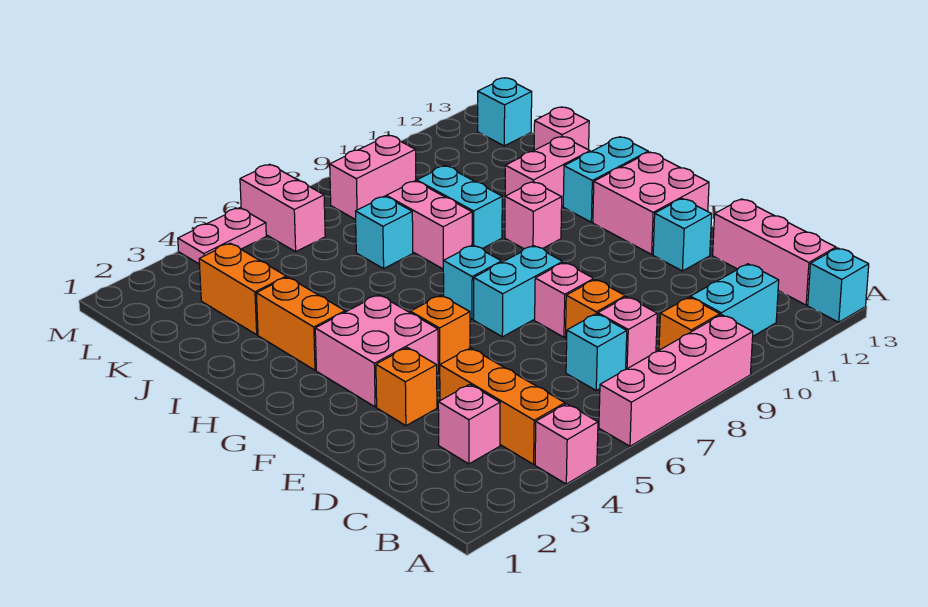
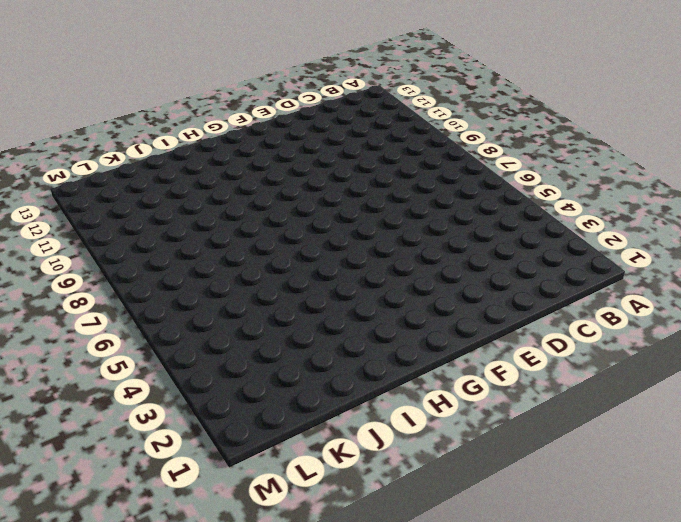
none -> pink brick A4 level 1
none -> pink brick A6:A9 level 1
none -> cyan brick A13 level 1
none -> orange brick B4:D4 level 1

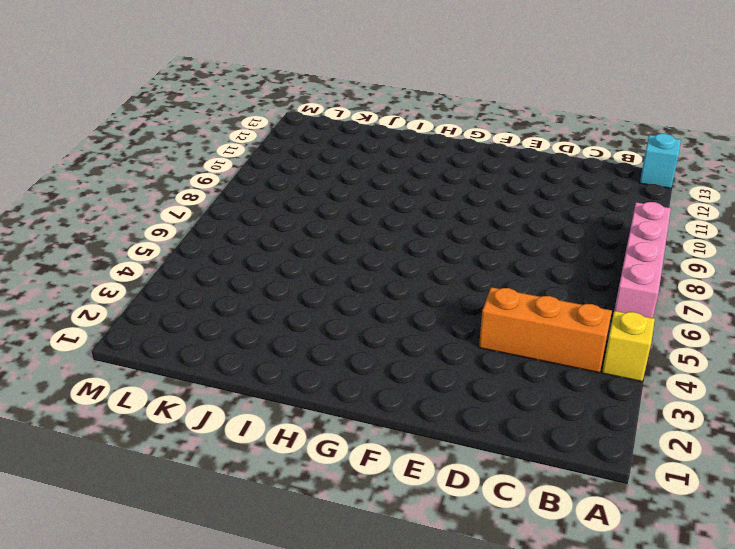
yellow brick A4 level 1 -> pink brick A4 level 1
none -> orange brick B9 level 1
none -> cyan brick B10:B11 level 1
none -> pink brick B13:D13 level 1
none -> pink brick C3 level 1

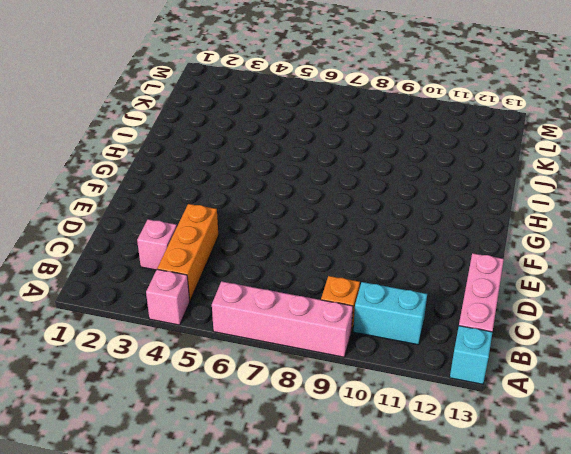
none -> cyan brick C7 level 1
none -> pink brick C8 level 1
none -> orange brick D8 level 1
none -> orange brick E3 level 1

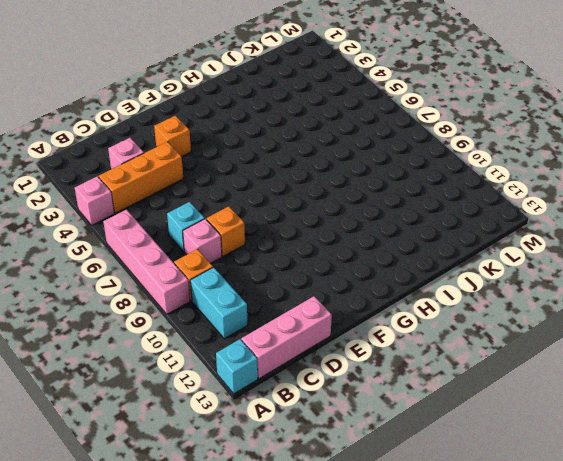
none -> pink brick E8 level 1
none -> cyan brick E12 level 1
none -> pink brick F3:G4 level 1
none -> orange brick F5 level 1

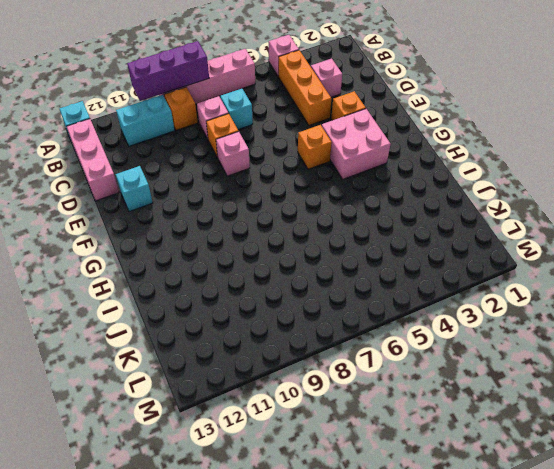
purple brick A8:A10 level 2 -> none
none -> cyan brick F7:F8 level 1
none -> pink brick F12:G13 level 1
none -> cyan brick G7 level 1
none -> orange brick H3:I3 level 1

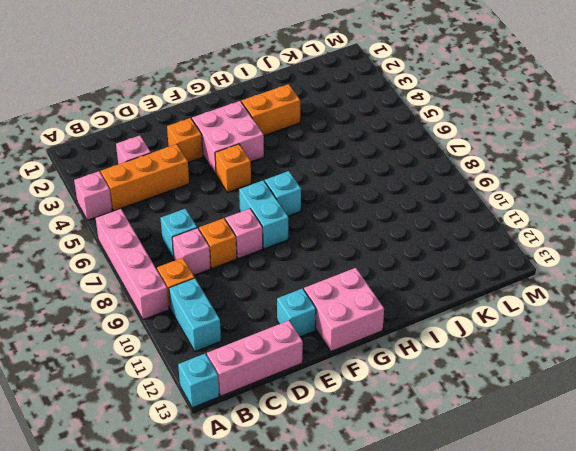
none -> pink brick H10 level 1
none -> cyan brick H12:H13 level 1
none -> pink brick I8:J8 level 1
none -> cyan brick I9:J9 level 1

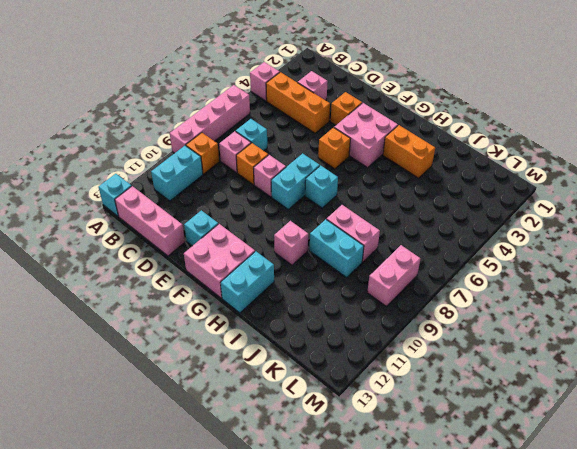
none -> pink brick I11:I12 level 1
none -> orange brick J3:K3 level 1
none -> cyan brick J7 level 1
none -> pink brick J13 level 1

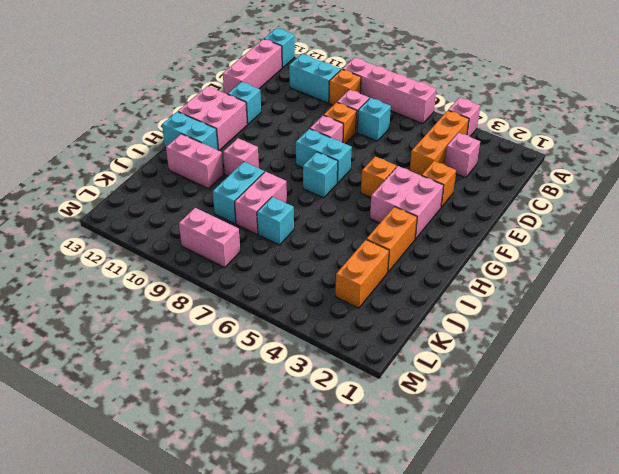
none -> pink brick J13 level 1
none -> pink brick L6:M6 level 1
none -> cyan brick L13 level 1
none -> pink plate M4:M5 level 1

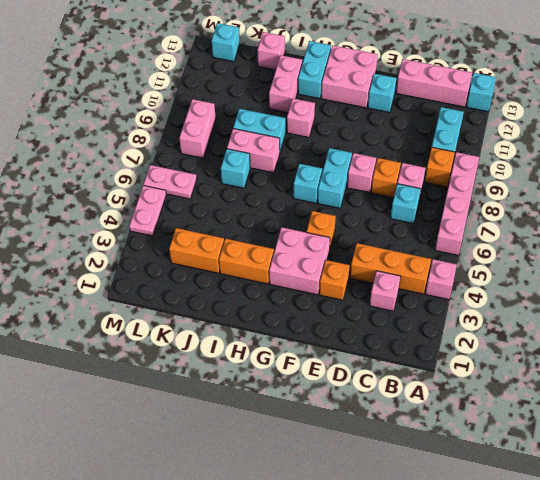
pink plate L6:M6 level 1 -> pink brick L6:M6 level 1

